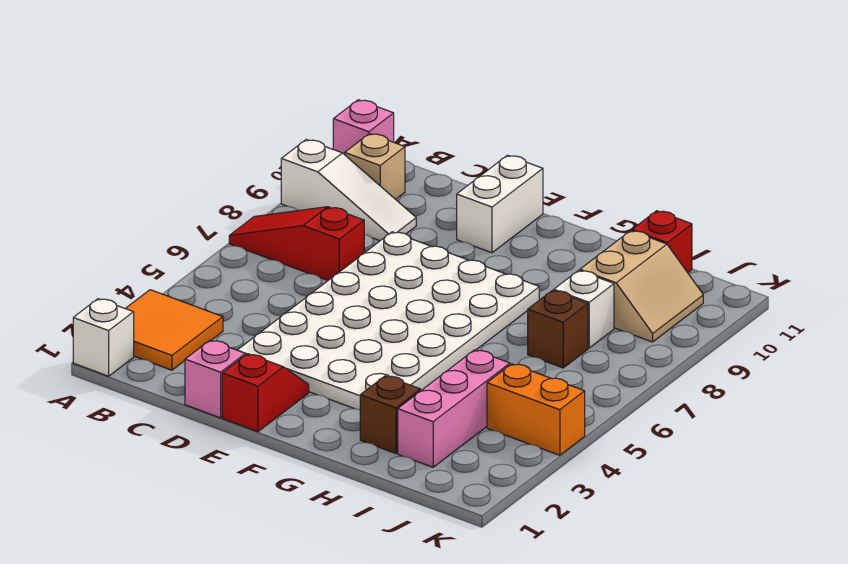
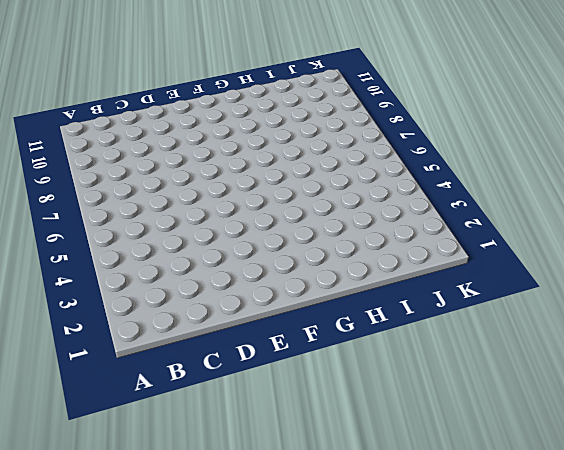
none -> white brick A1 level 1
none -> orange tile A2:B3 level 1
none -> red slope A7:C7 level 1 top C

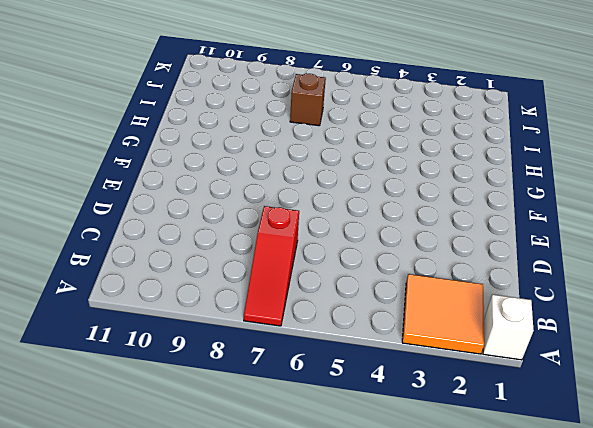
none -> white slope A9:C9 level 1 top A
none -> pink brick A11 level 1
none -> tan brick B10 level 1

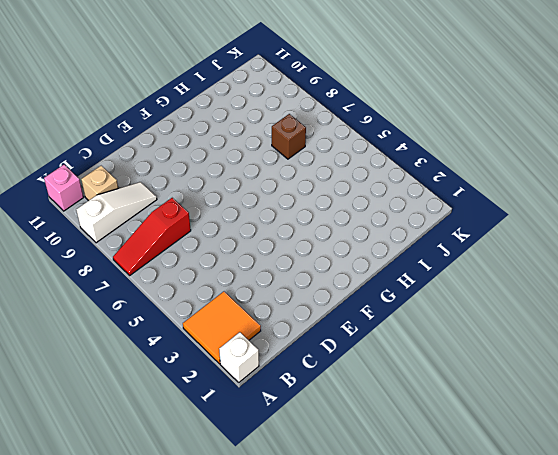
none -> pink brick D1 level 1
none -> white plate D3:G8 level 1
none -> red slope E1:E2 level 1 top 1

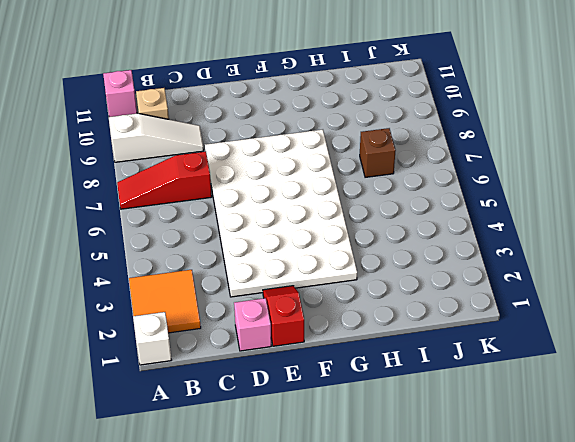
none -> white brick E10:E11 level 1
none -> brown brick H2 level 1
none -> pink brick I2:I4 level 1

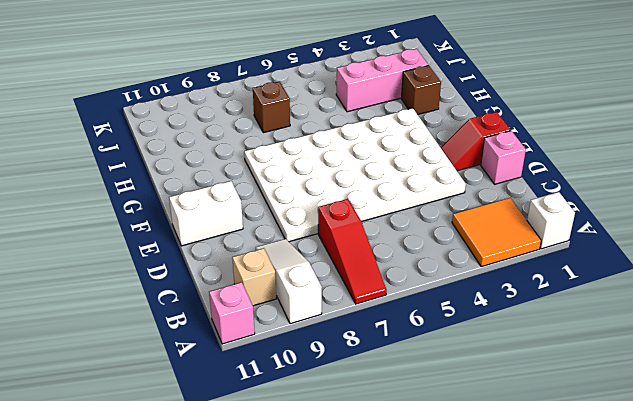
none -> white brick I8 level 1
none -> tan slope I9:J10 level 1 top I
none -> red brick I11 level 1

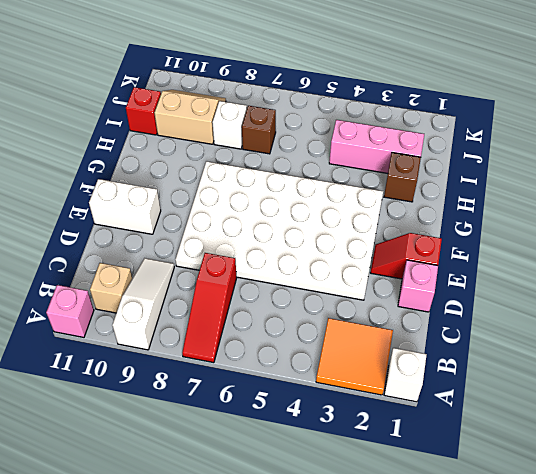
none -> orange brick J4:K4 level 1

